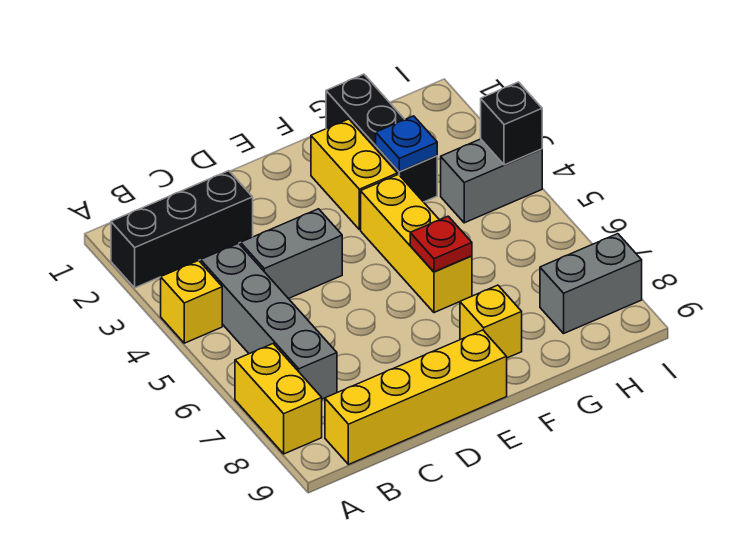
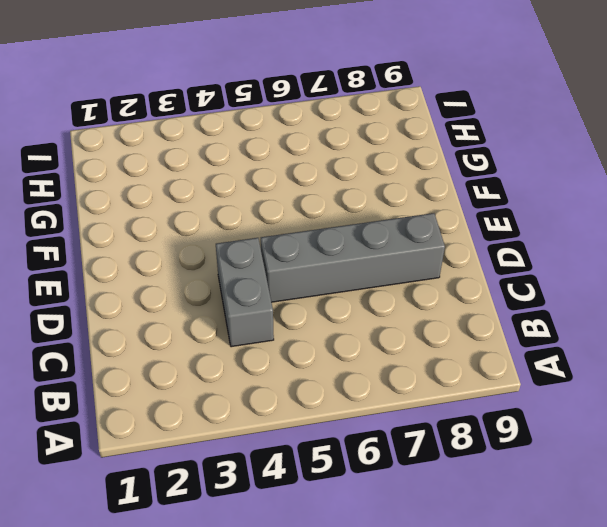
grey brick D5:D8 level 1 -> grey brick B4:B7 level 1
none -> black brick A2:C2 level 1
none -> yellow brick A4 level 1
none -> yellow brick A7:A8 level 1

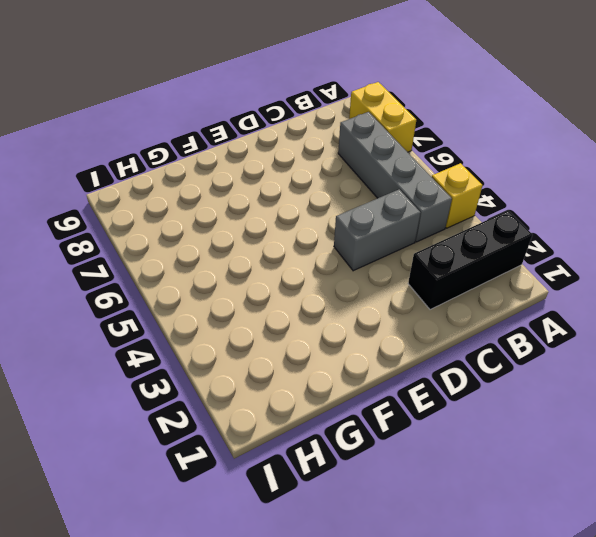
none -> yellow brick B9:E9 level 1
none -> yellow brick F2:F3 level 1
none -> yellow brick F4:F6 level 1

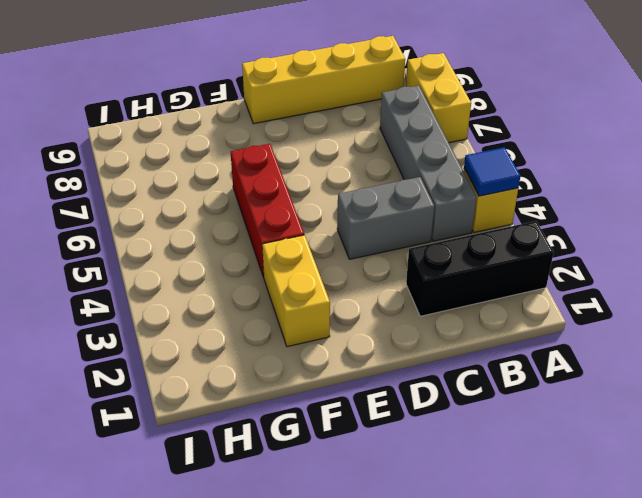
blue tile A4 level 2 -> none
red brick F4:F6 level 1 -> yellow brick F4:F6 level 1
none -> yellow brick F8 level 1
none -> black brick G1:G3 level 1
none -> grey brick H4:I4 level 1

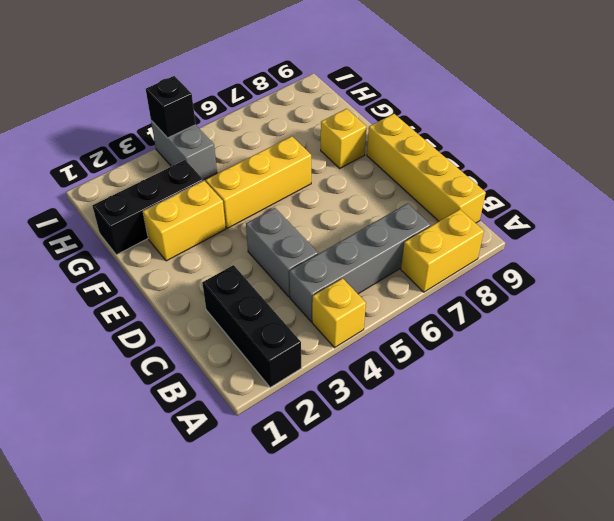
none -> grey brick H8:I8 level 1
none -> red plate F6 level 2
none -> blue plate G3 level 2

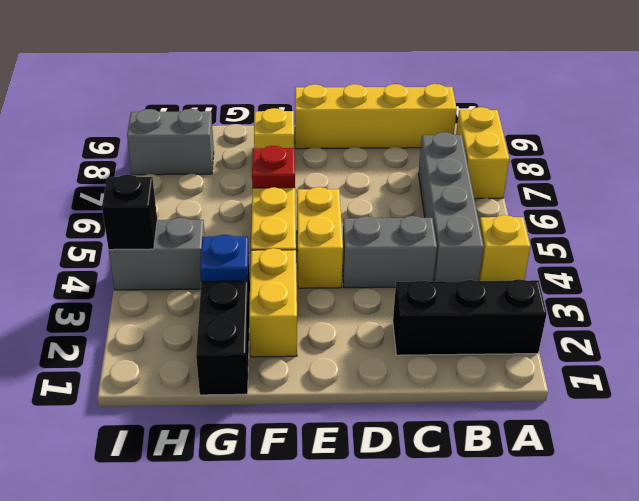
yellow brick E4:E5 level 1 -> none

